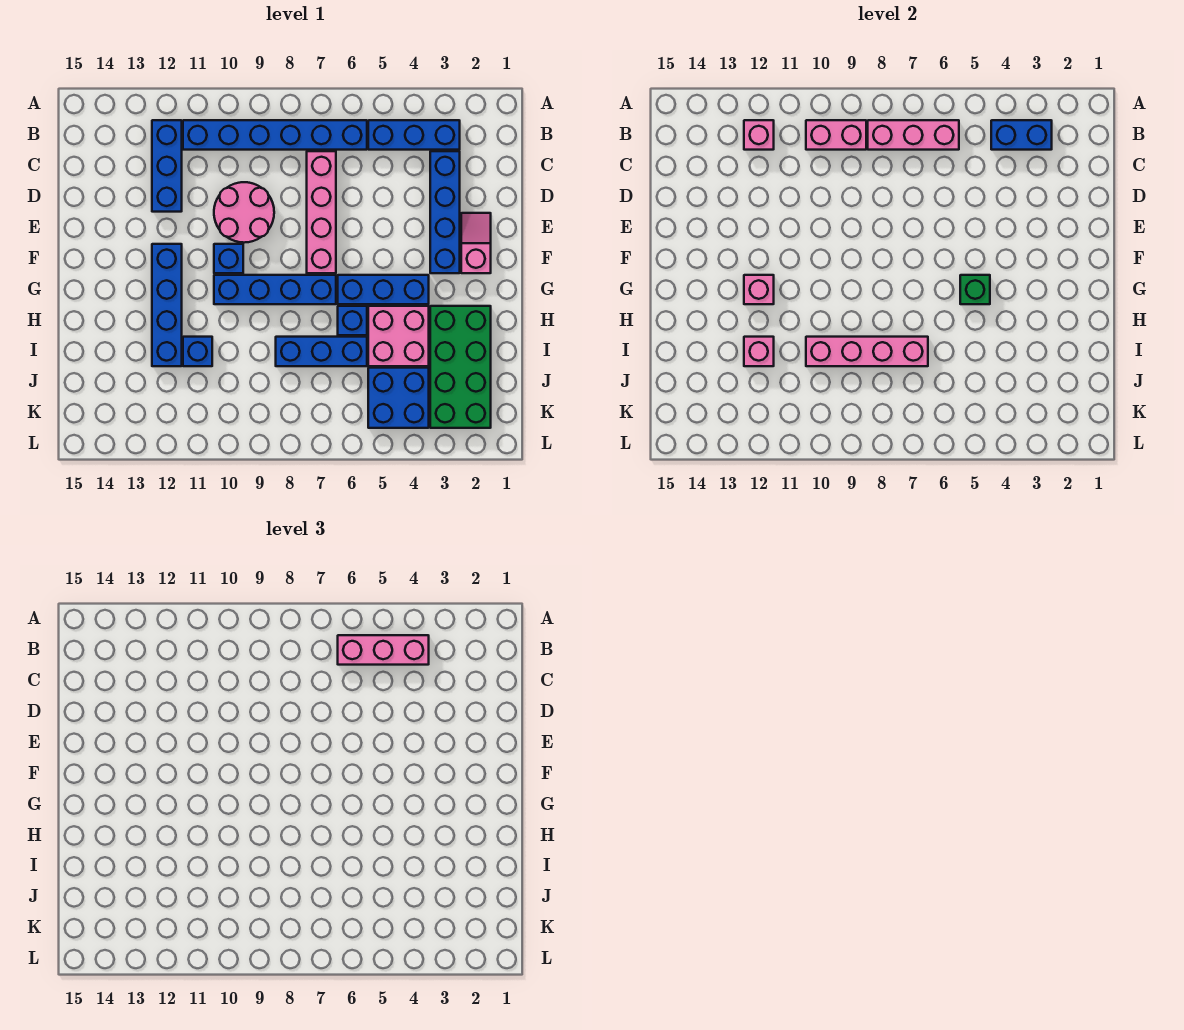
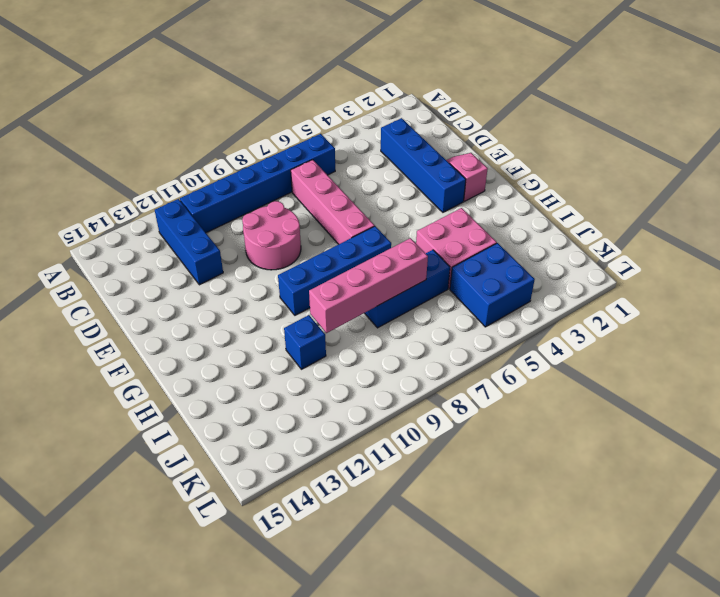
none -> blue brick B3:B5 level 1
none -> blue brick F10 level 1
none -> blue brick F12:I12 level 1

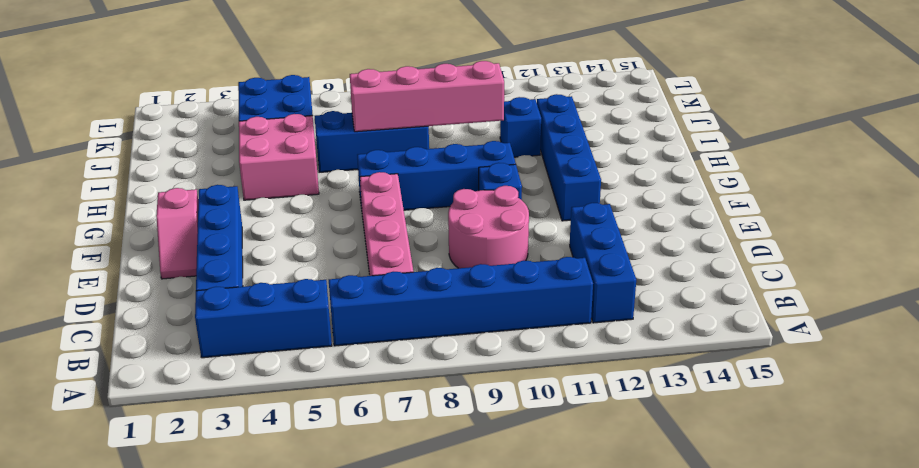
none -> blue brick G4:G6 level 1
none -> green brick H2:K3 level 1
none -> blue brick H6 level 1

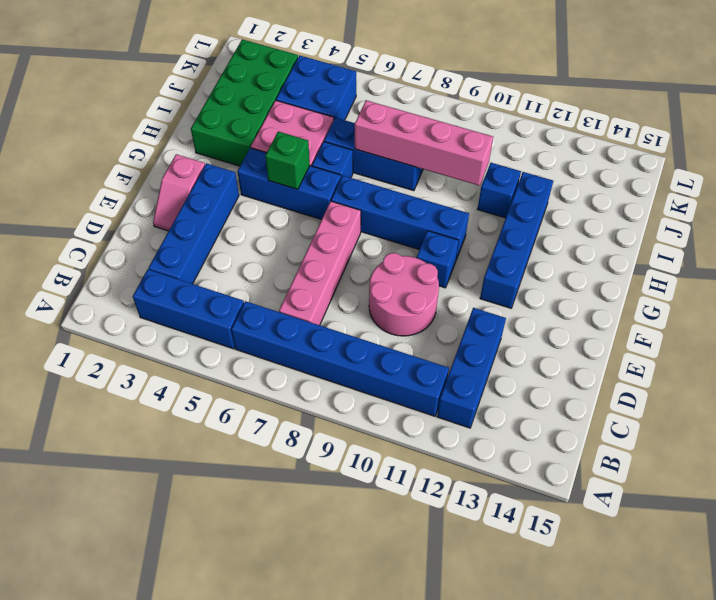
none -> blue brick B3:B4 level 2
none -> pink brick B6:B8 level 2
none -> pink brick B9:B10 level 2

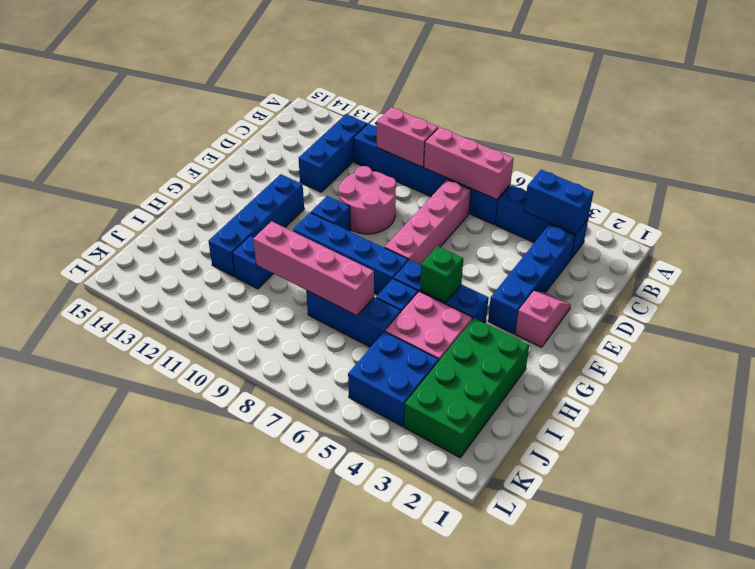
none -> pink brick B12 level 2
none -> pink brick G12 level 2
none -> pink brick I12 level 2

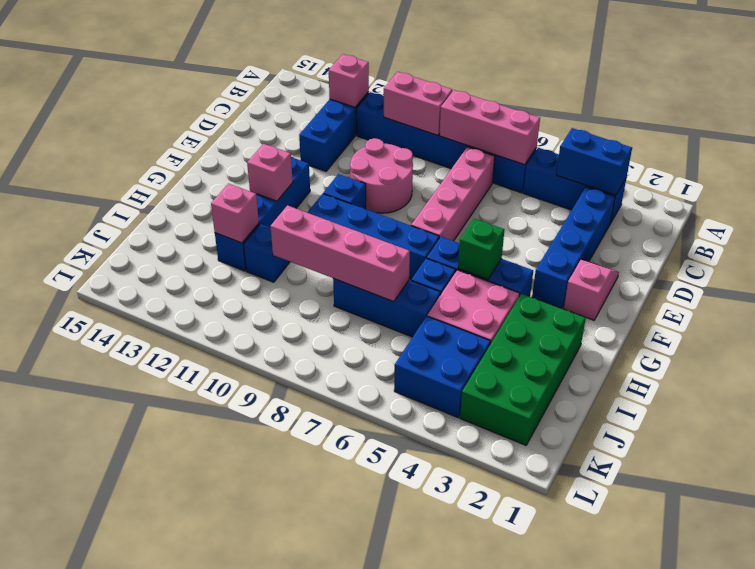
none -> pink brick B4:B6 level 3

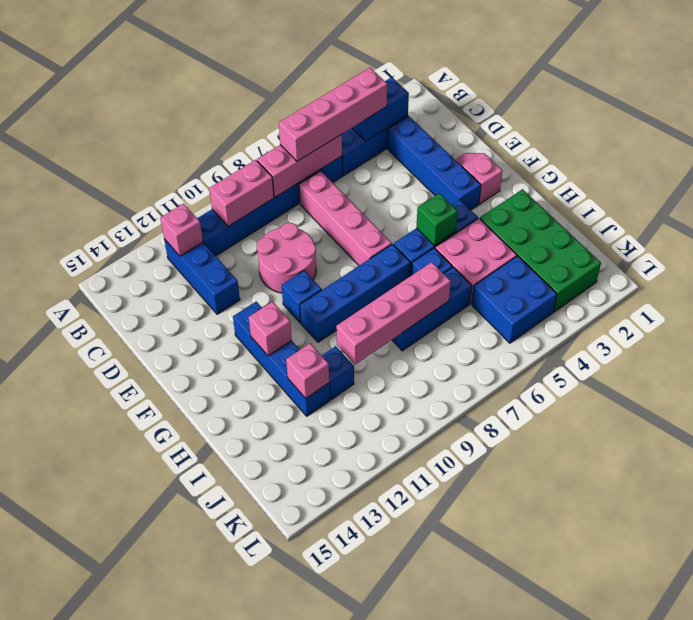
pink brick B4:B7 level 3 -> pink brick B4:B6 level 3

